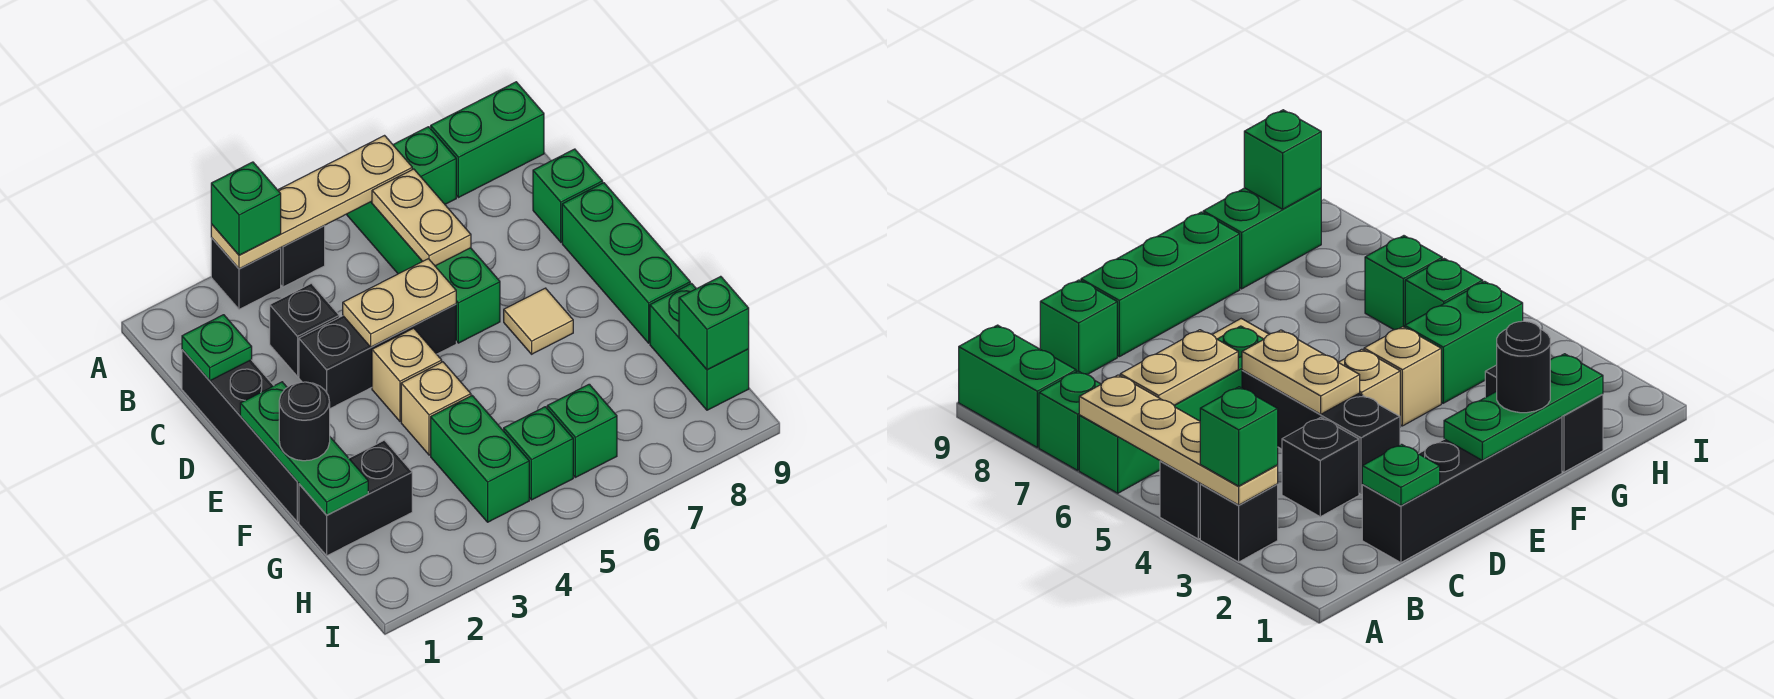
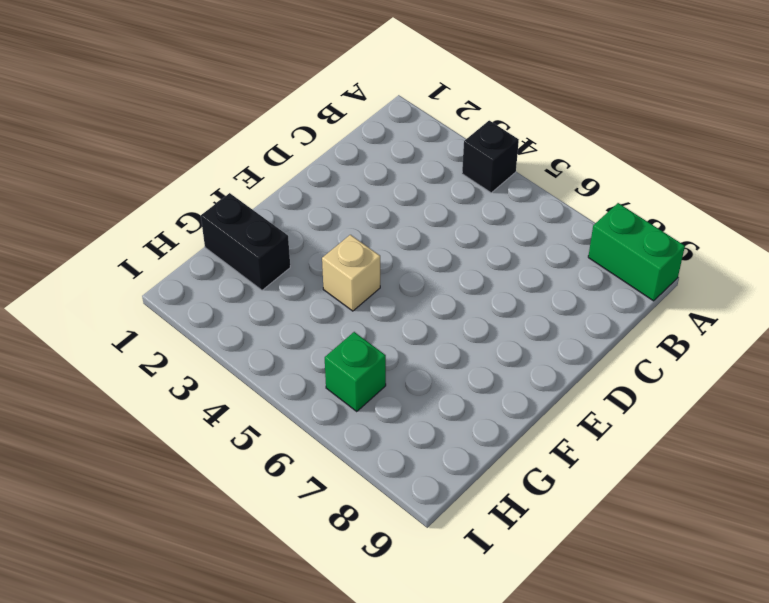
none -> black brick A3 level 1
none -> green brick A6:D6 level 1
none -> green brick A7 level 1

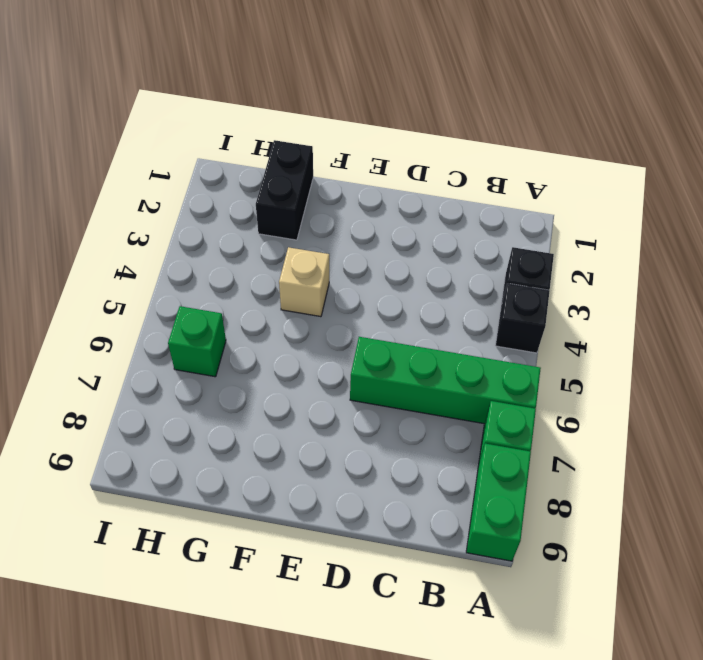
none -> black brick C1:F1 level 1
none -> black brick C3 level 1
none -> green brick C9 level 1

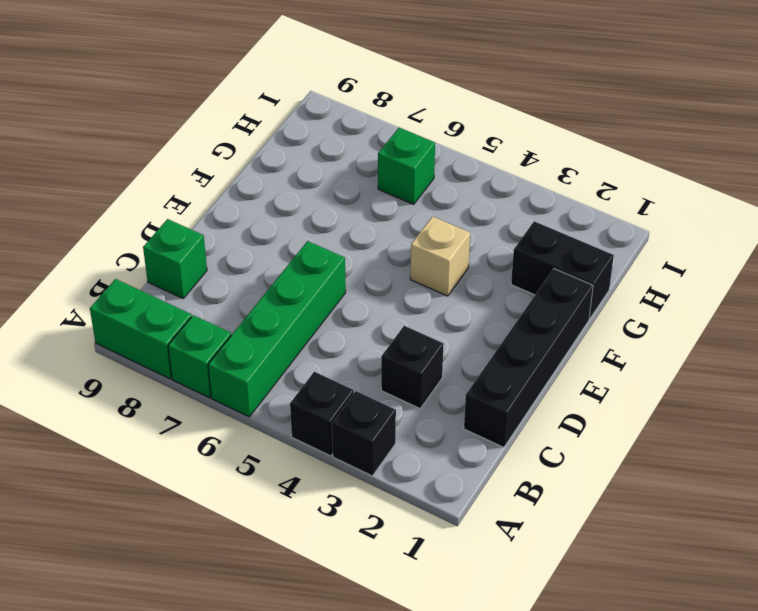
none -> black brick D3:D5 level 1
none -> green brick D9:F9 level 1
none -> tan brick E4 level 1

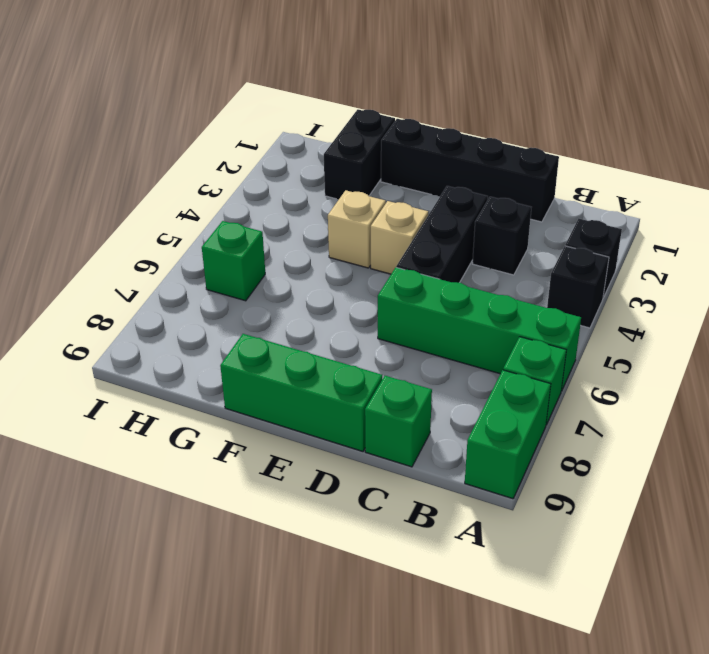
none -> tan tile E7 level 1
none -> green brick G4:H4 level 1
none -> green brick G9:H9 level 1

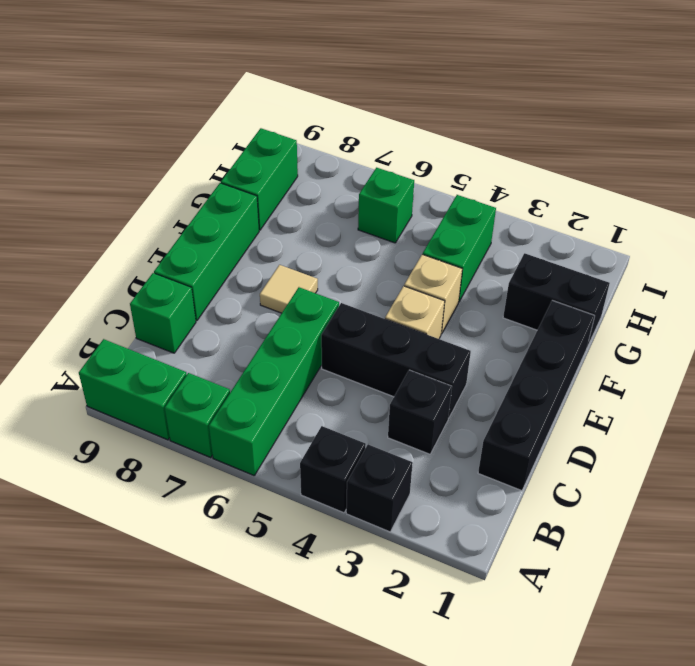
none -> green brick H5 level 1
none -> tan plate A3:A6 level 2
none -> tan plate B6:C6 level 2

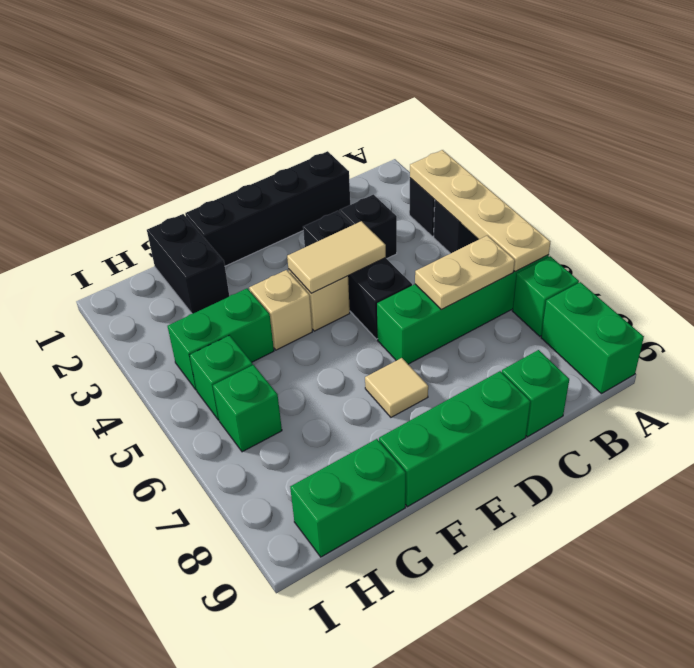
tan tile D4:E4 level 2 -> tan plate D4:D5 level 2
none -> green plate C1 level 2
none -> green plate E1:G1 level 2
none -> green brick H9 level 2

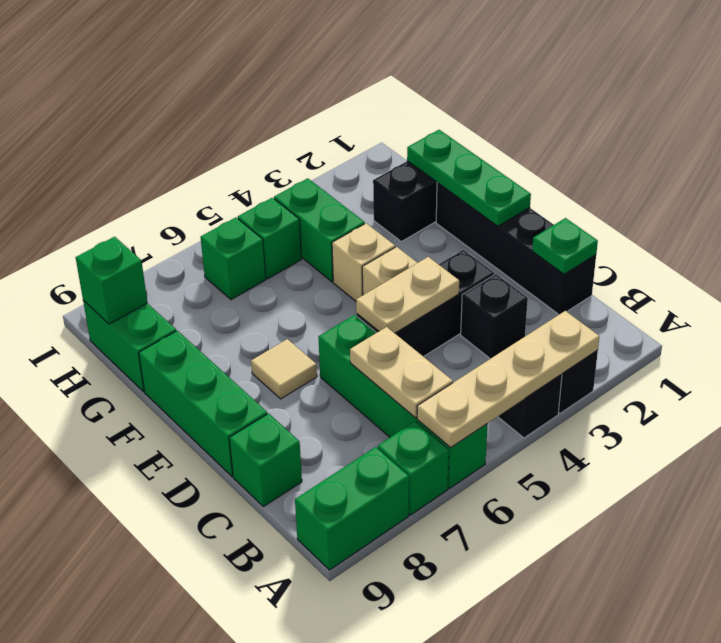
none -> green brick A3 level 3
none -> black round brick F1 level 3

